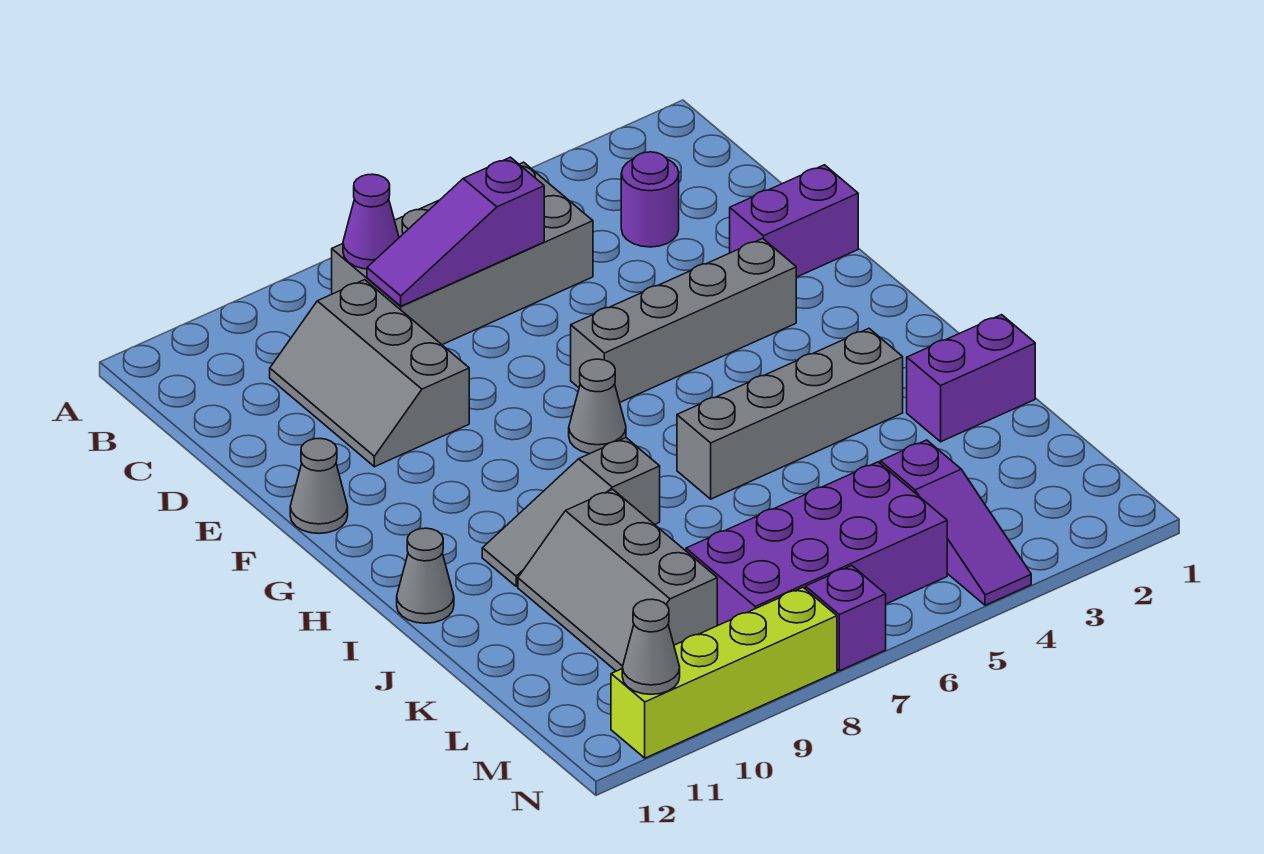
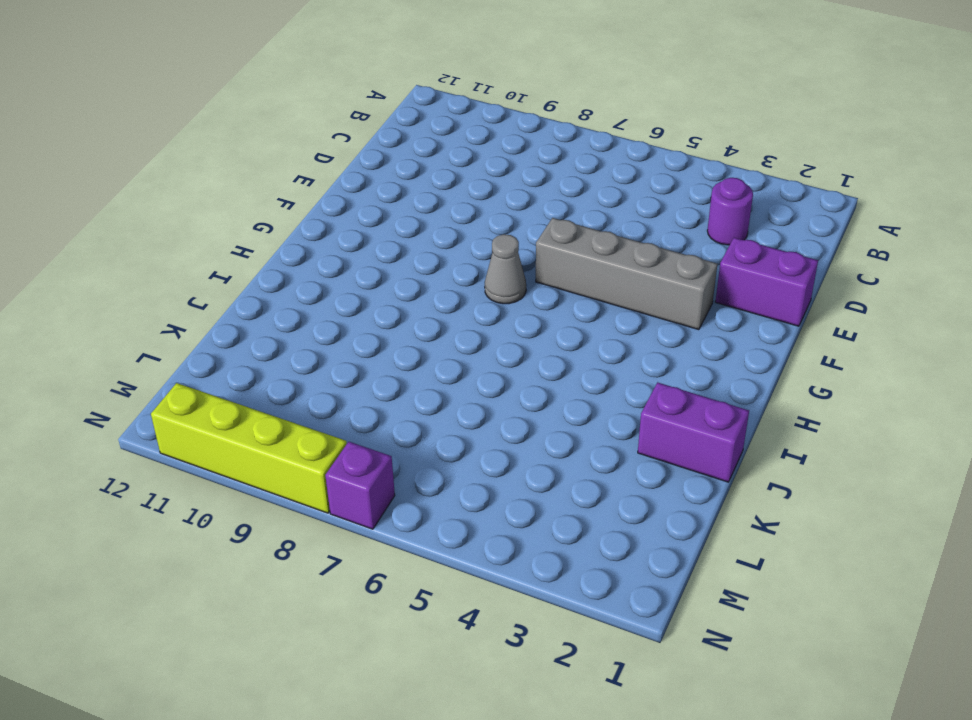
none -> grey brick B5:C8 level 1
none -> grey slope C9:E10 level 1 top 9
none -> grey cone F12 level 1

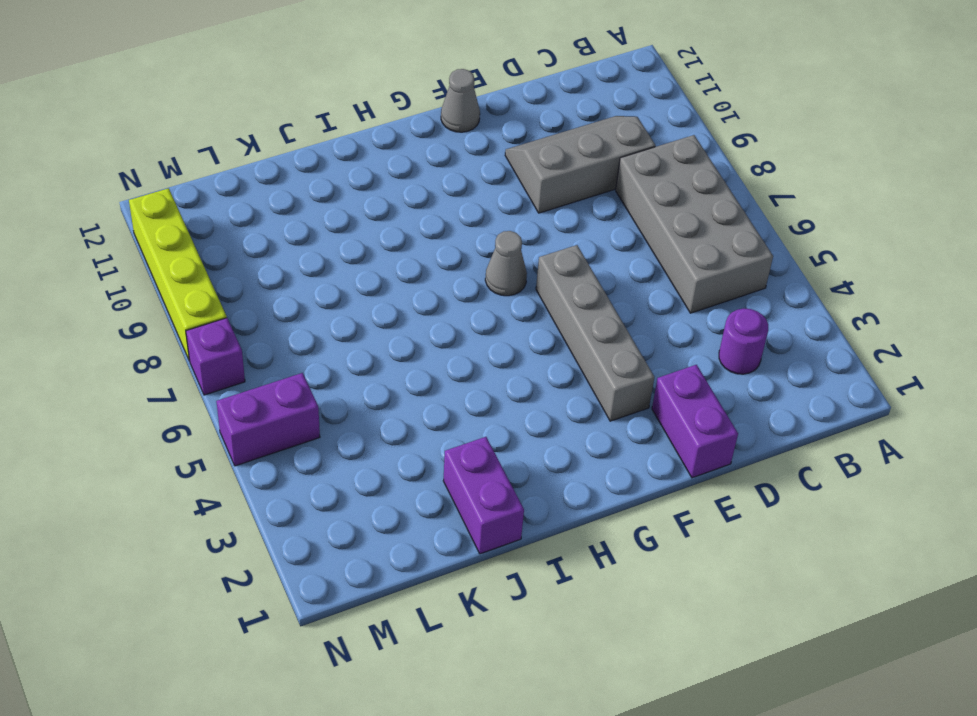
purple brick M5:N5 level 1 -> purple brick L5:M8 level 1
none -> grey brick I3:I6 level 1
none -> grey slope I8:I10 level 1 top 8
none -> grey cone I12 level 1

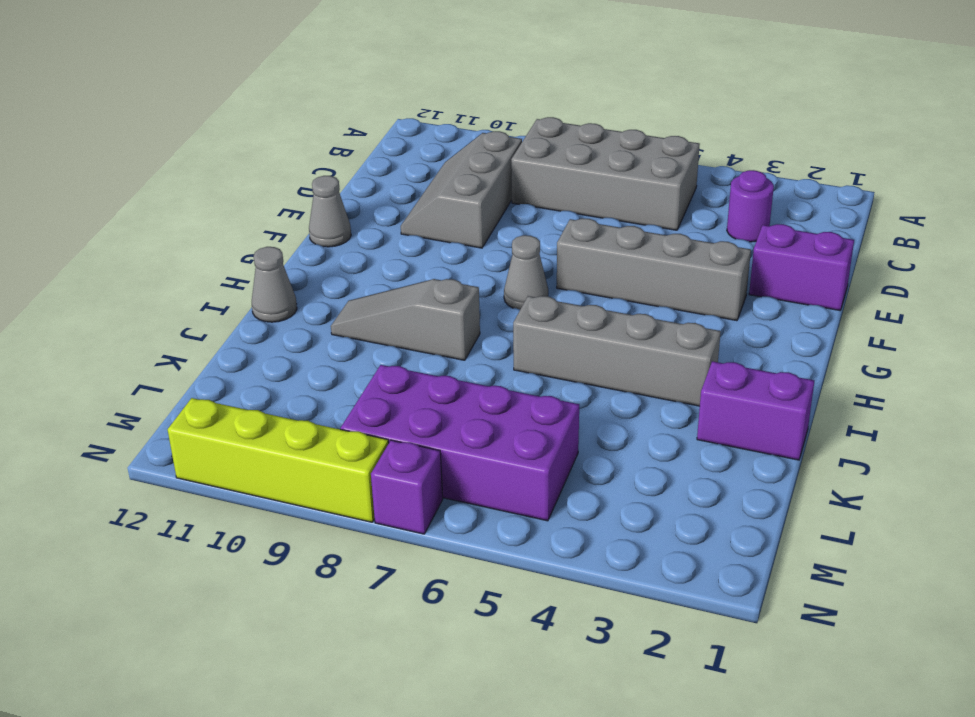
none -> grey slope J9:L10 level 1 top 9
none -> purple slope L4:N4 level 1 top L
none -> purple cone B8 level 2

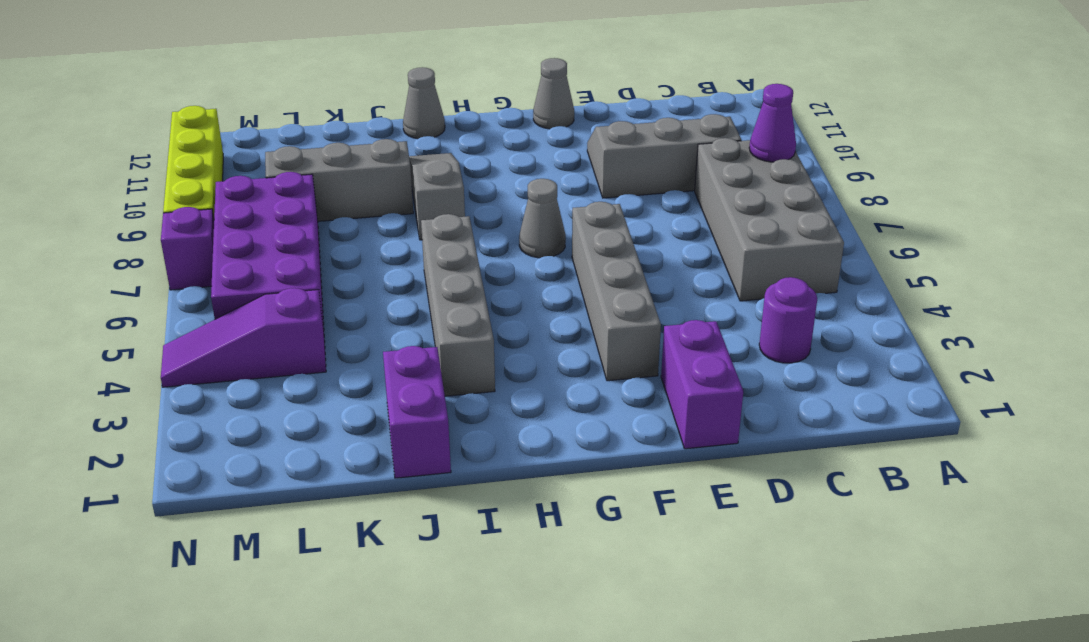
none -> purple slope C6:C8 level 2 top 6
none -> grey cone N11 level 2

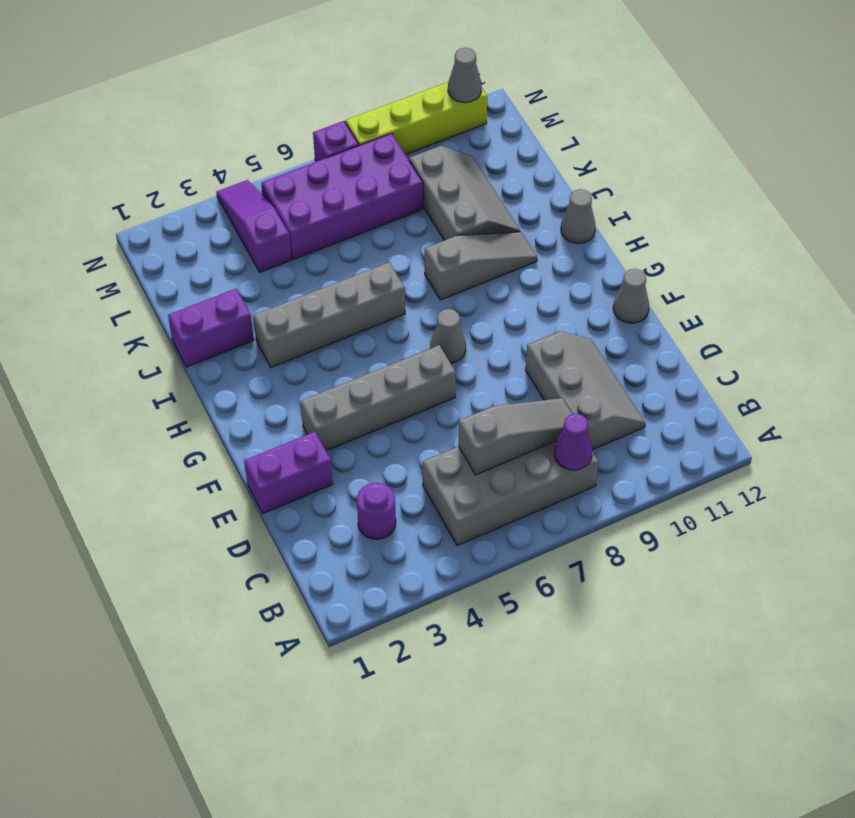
grey slope C6:C8 level 2 top 6 -> purple slope C6:C8 level 2 top 6

